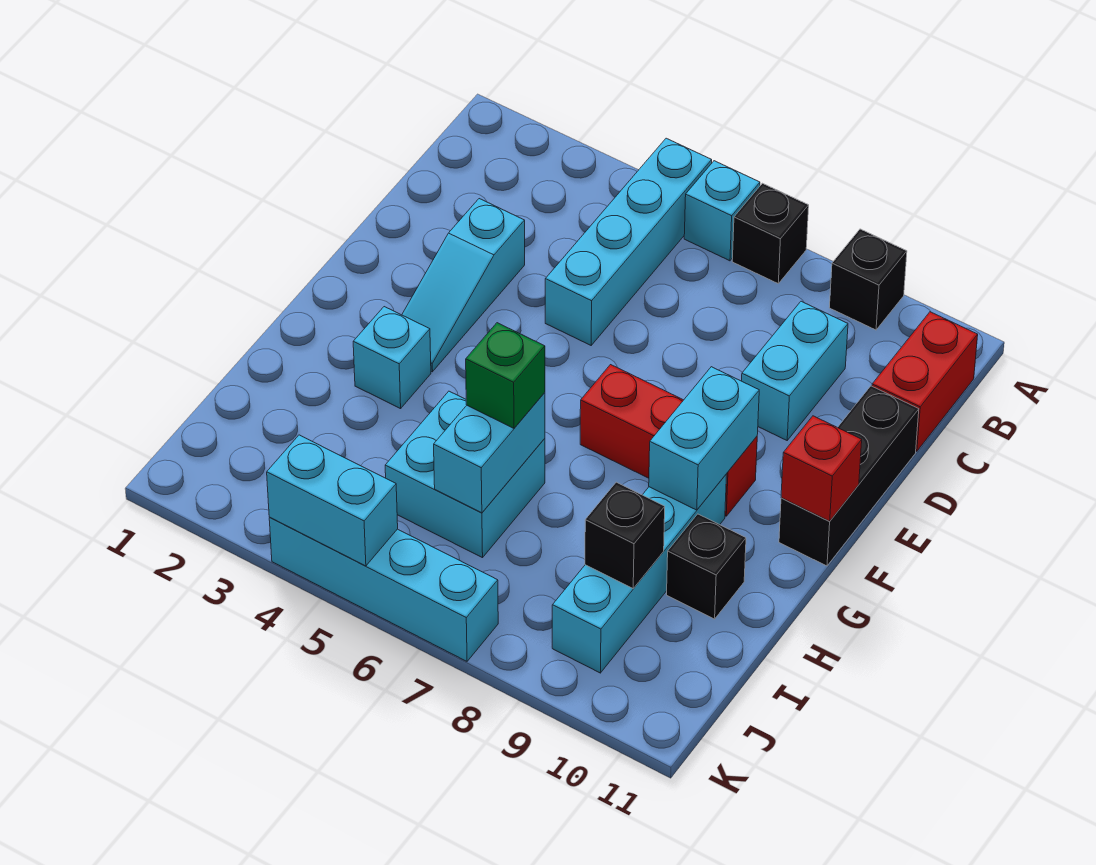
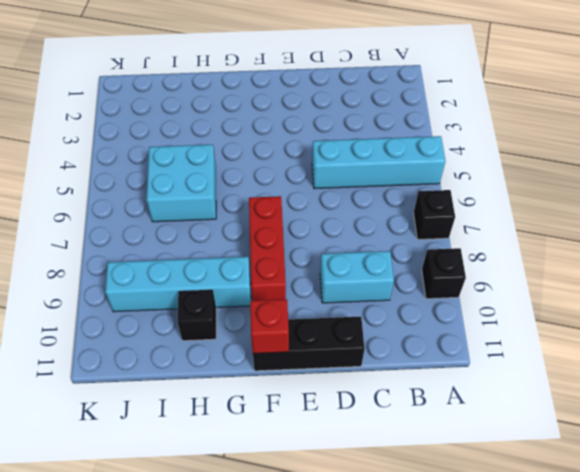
none -> cyan brick A6 level 1
none -> red brick B11:C11 level 1
none -> cyan slope D3:F3 level 1 top D

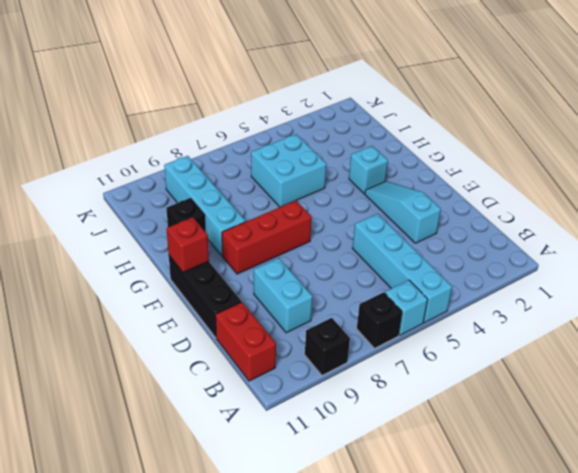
none -> cyan brick K4:K7 level 1
none -> cyan brick F9:G9 level 2
none -> cyan brick H6:I6 level 2

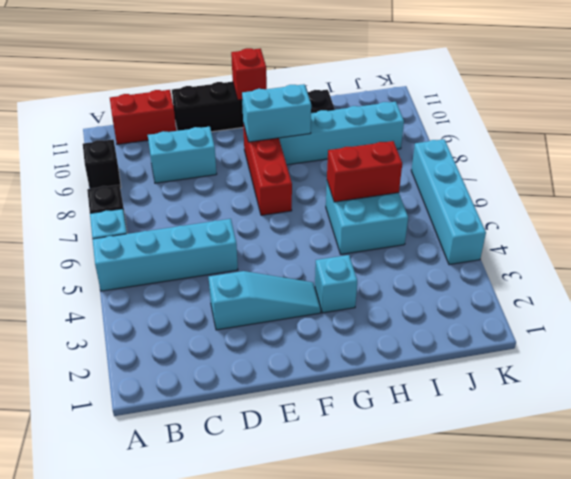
red brick H6:I6 level 2 -> cyan brick H6:I6 level 2
none -> black brick I9 level 2
none -> cyan brick K4:K5 level 2
none -> green brick H6 level 3

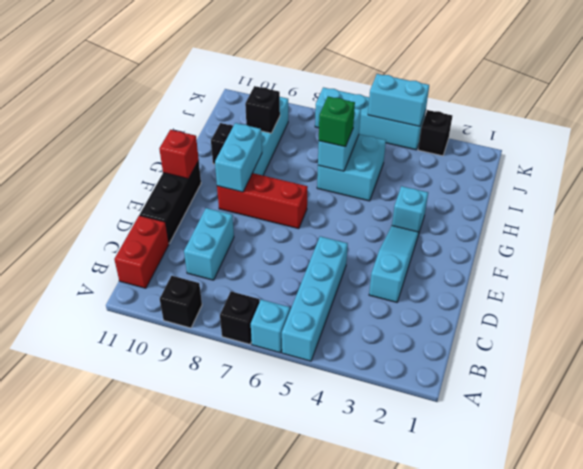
black brick K3 level 1 -> none

